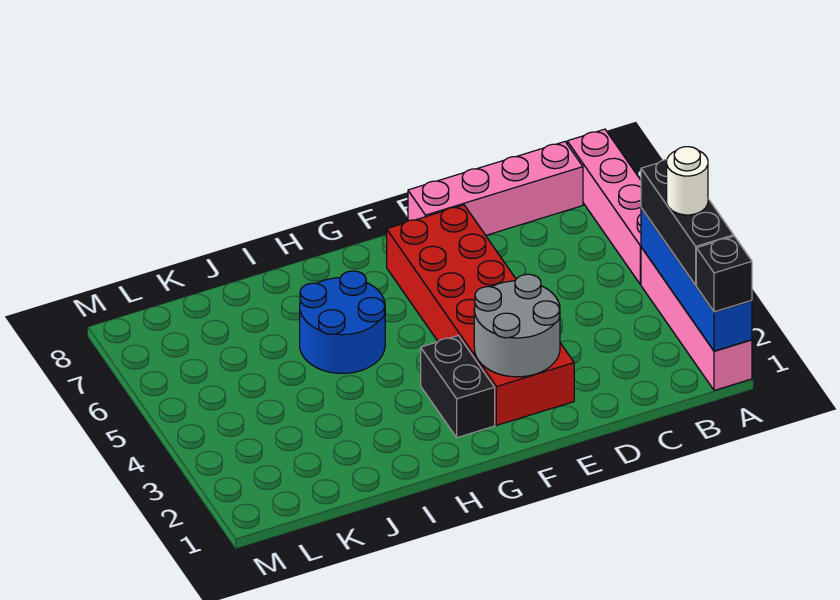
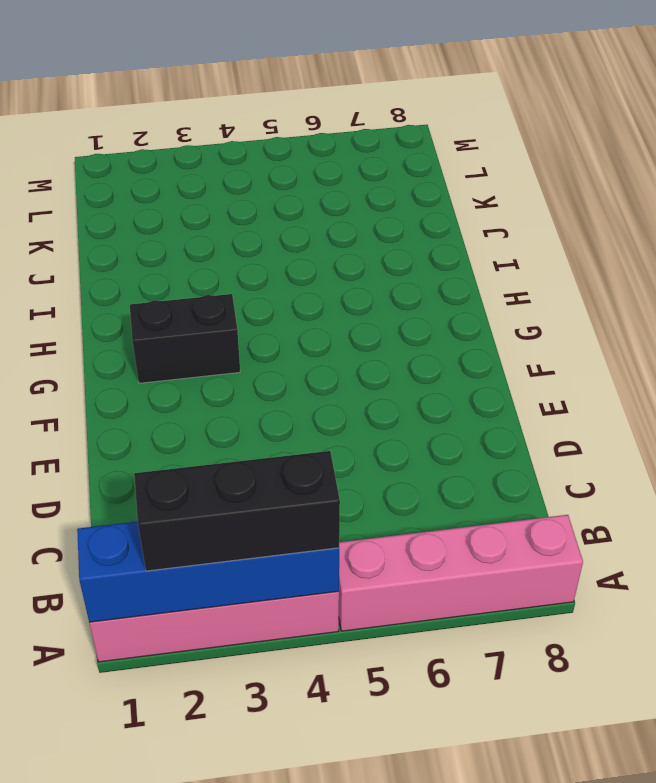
none -> pink brick B8:E8 level 1
none -> red brick E2:F7 level 1

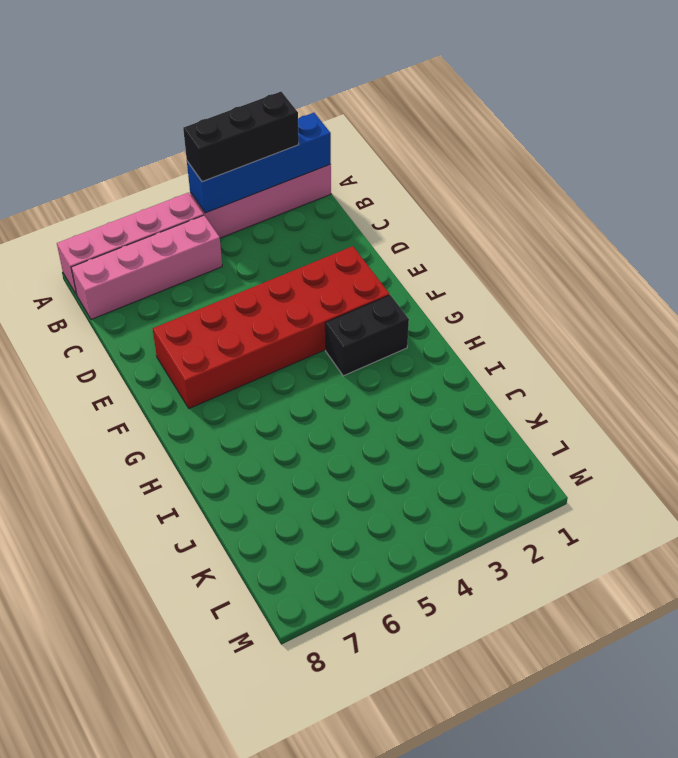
pink brick B5:B8 level 1 -> pink brick B8:E8 level 1
none -> blue round brick H5:I6 level 1
none -> grey round brick E2:F3 level 2

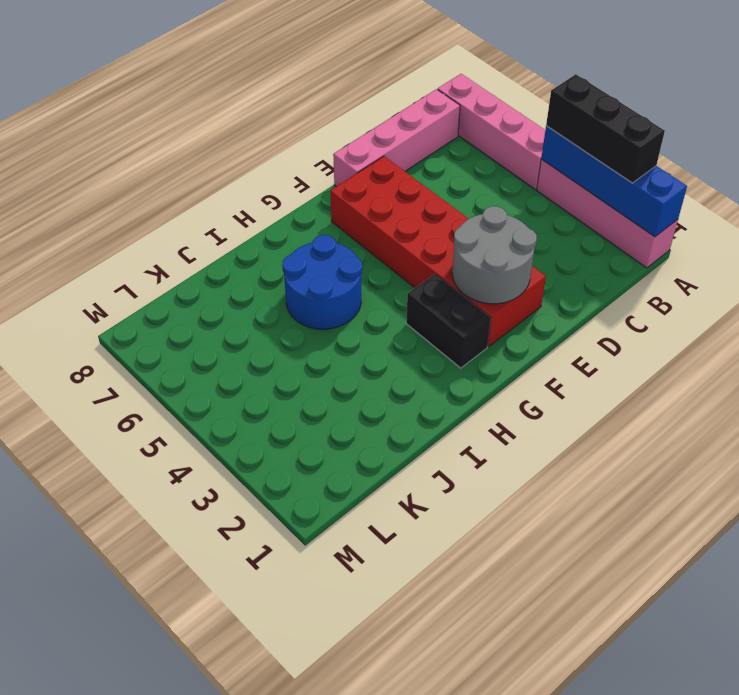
none -> black brick A1 level 3
none -> white round brick A3 level 4

